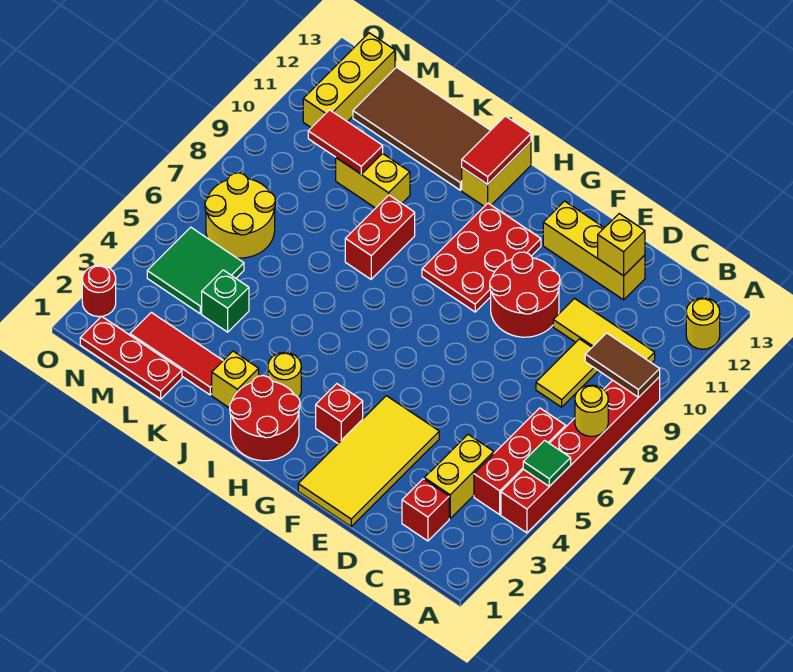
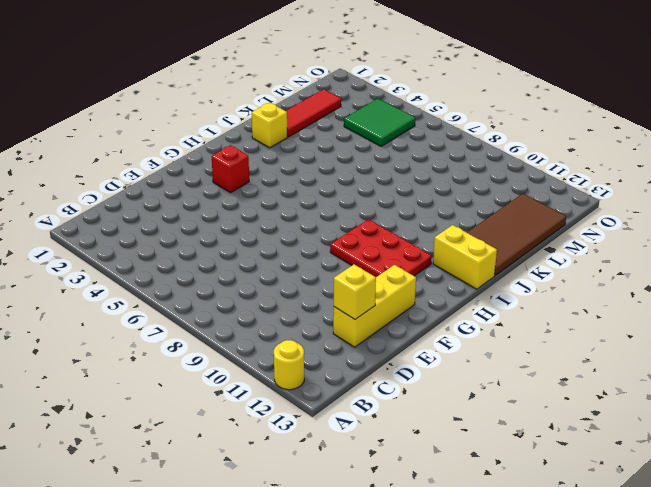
none -> red brick A4:A9 level 1
none -> red brick B4:B6 level 1
none -> yellow tile B10:D10 level 1
none -> red brick C2 level 1

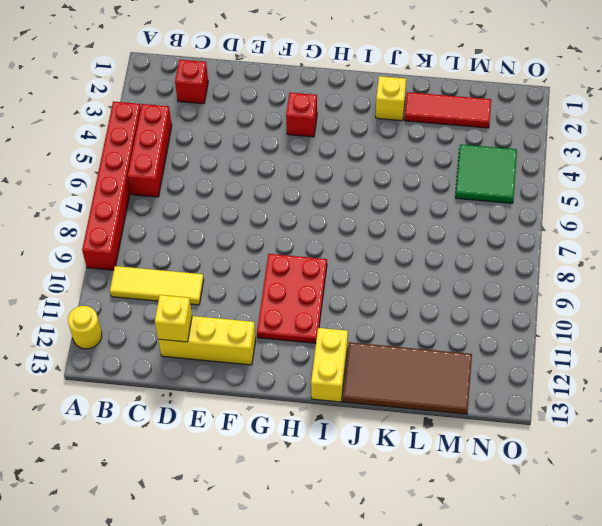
none -> yellow brick C3:C4 level 1
none -> yellow tile C8:C9 level 1
none -> yellow tile E1:F4 level 1
none -> red round brick E9:F10 level 1

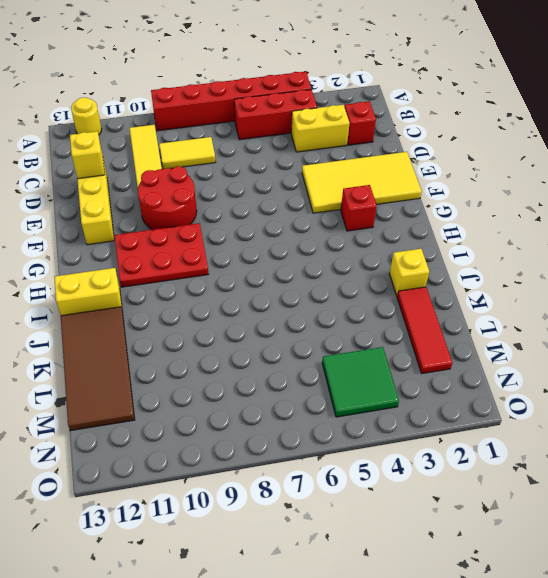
none -> red round brick H1:I2 level 1
none -> yellow round brick I3 level 1
none -> red brick J8:J9 level 1
none -> yellow brick K10:L10 level 1

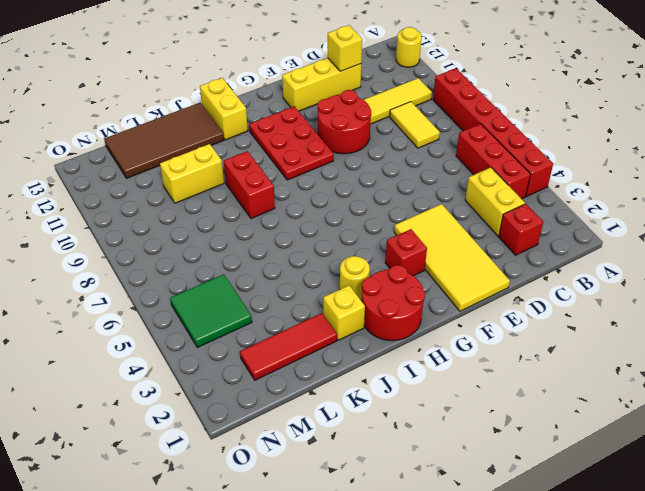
none -> red plate L1:N1 level 1
none -> green brick L4 level 1
none -> yellow round brick M6:N7 level 1
none -> yellow brick N11:N13 level 1

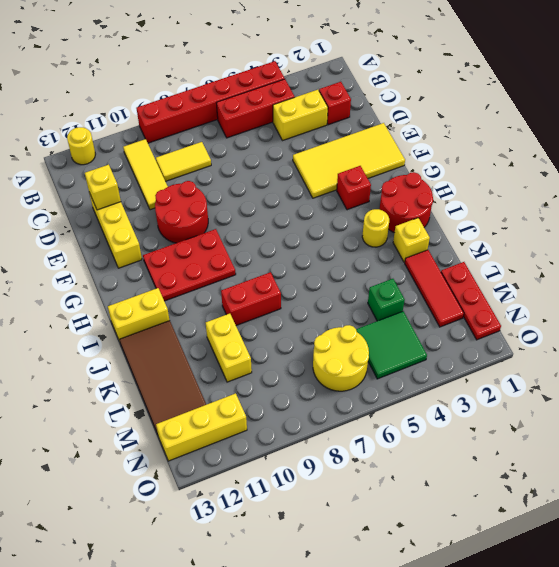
none -> red round brick O2 level 1
none -> green tile A5 level 2
none -> yellow round brick A7 level 2
none -> brown tile A9:B9 level 2

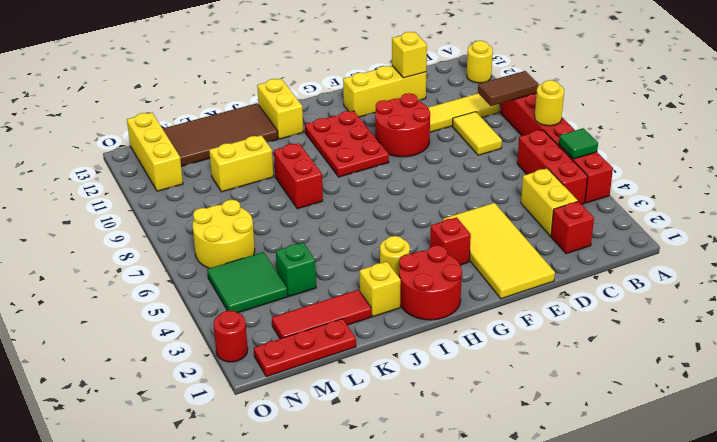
none -> red tile I12:I13 level 2
none -> red tile L10:M10 level 2

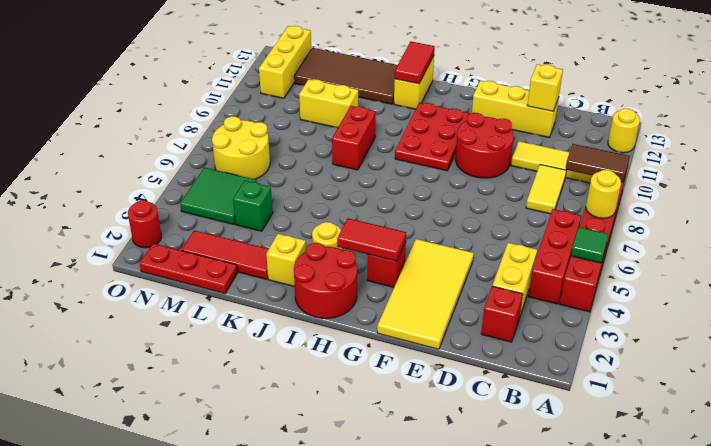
red tile G3:H3 level 2 -> red tile L10:M10 level 2

